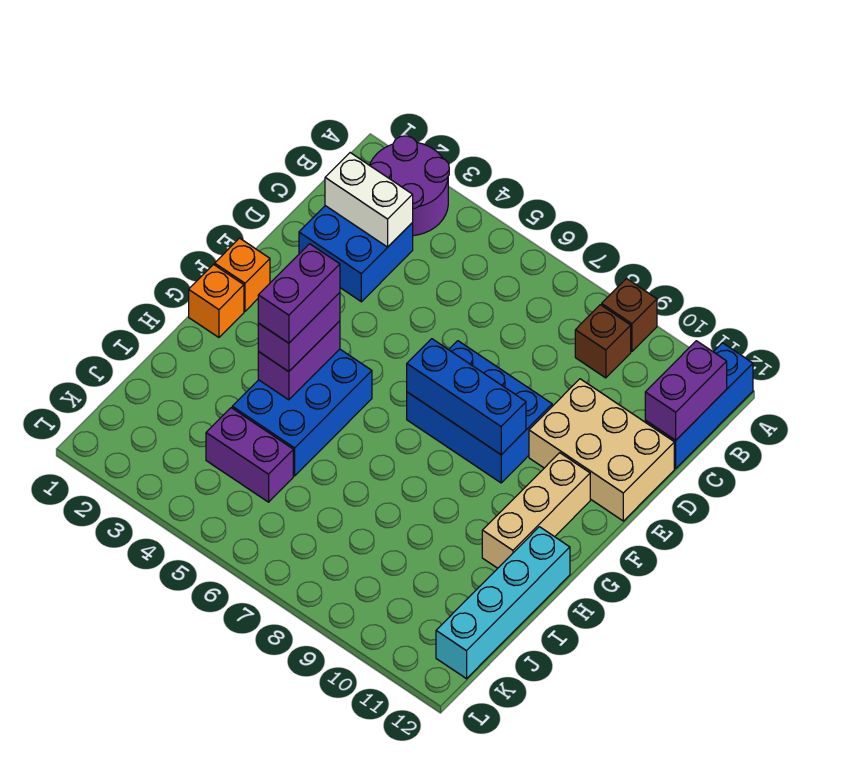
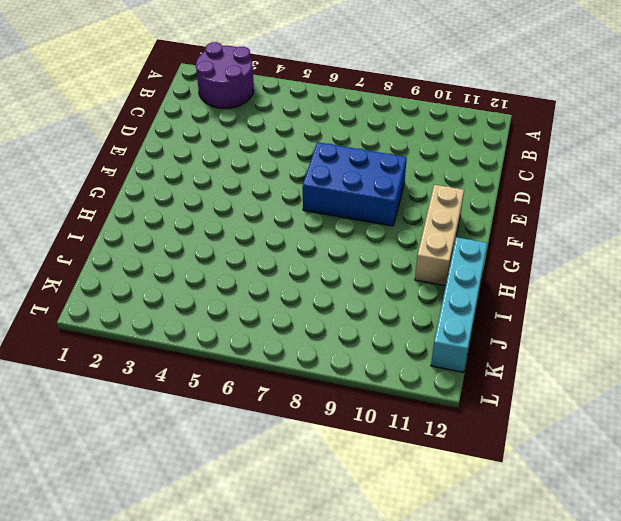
none -> brown brick A9 level 1
none -> blue brick A12:C12 level 1
none -> brown brick B9 level 1

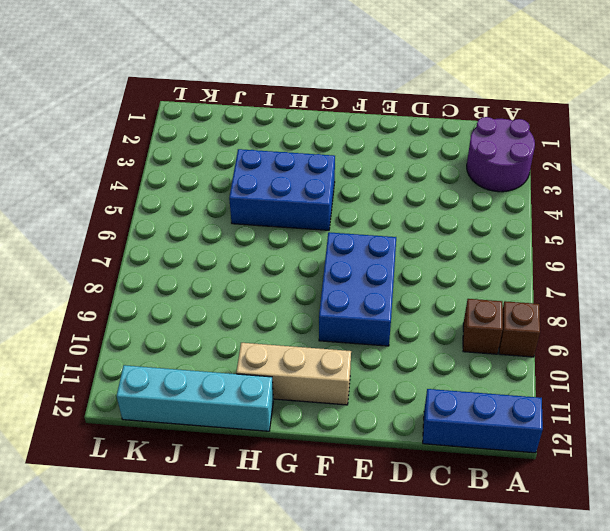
none -> blue brick C2:D3 level 1
none -> tan brick D10:E12 level 1
none -> orange brick F1 level 1

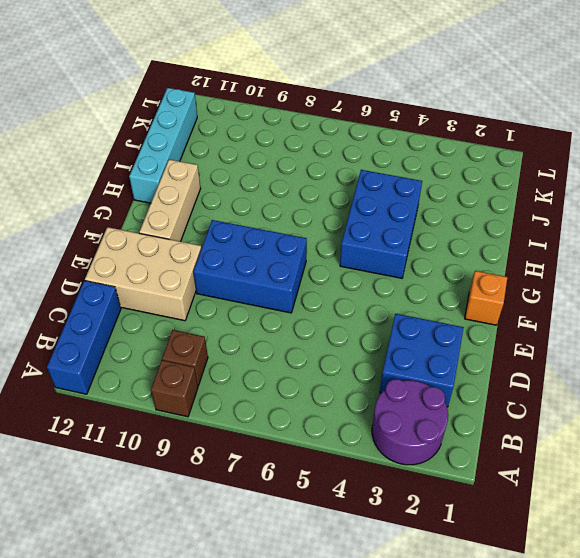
none -> orange brick G1 level 1
none -> purple brick J4:J5 level 1
none -> purple brick B12:C12 level 2

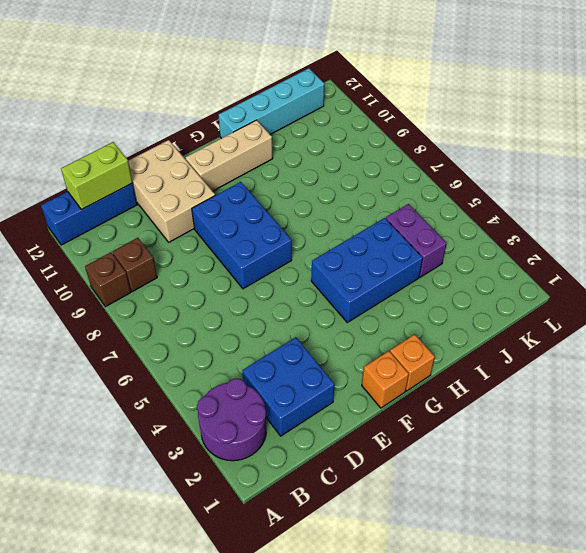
lime brick B12:C12 level 2 -> purple brick B12:C12 level 2
none -> white brick C2:C3 level 2
none -> blue brick F7:F9 level 2
none -> purple brick G4:H4 level 2

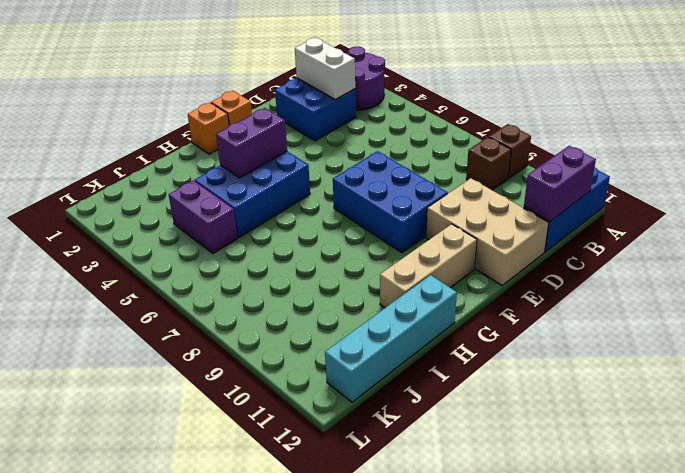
none -> blue brick F7:F9 level 2
none -> purple brick G4:H4 level 3
none -> purple brick G4:H4 level 4

